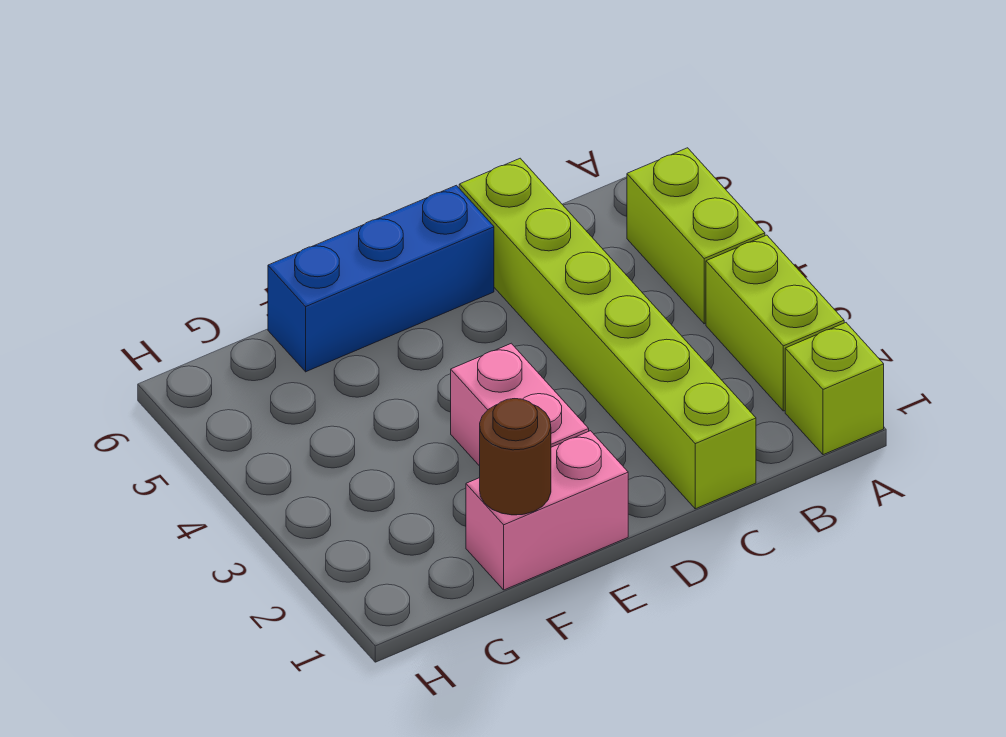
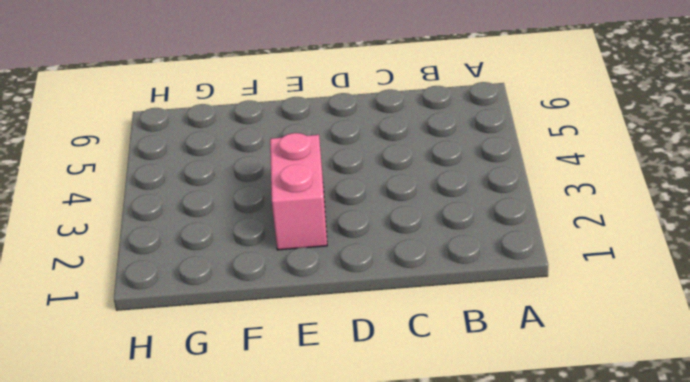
none -> lime brick A1 level 1
none -> lime brick A2:A3 level 1

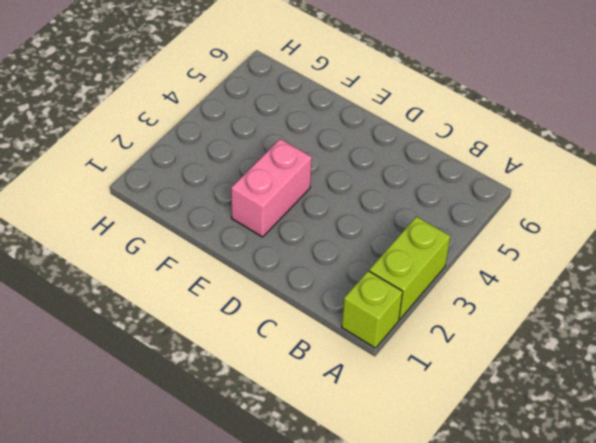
none -> lime brick A4:A5 level 1
none -> lime brick C1:C6 level 1

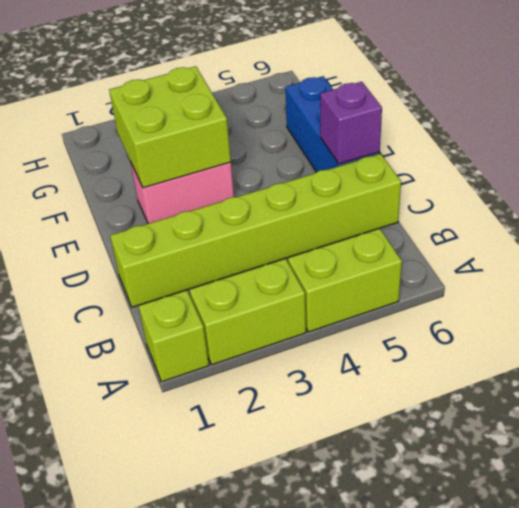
purple brick D6 level 2 -> none
lime brick E2:F3 level 2 -> none
none -> pink brick E1:F1 level 1
none -> brown round brick F1 level 2

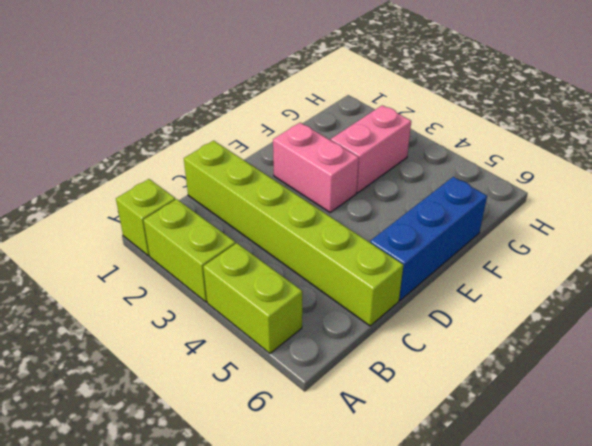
pink brick F3:G3 level 1 -> pink brick E1:F1 level 1
none -> brown round brick F1 level 2

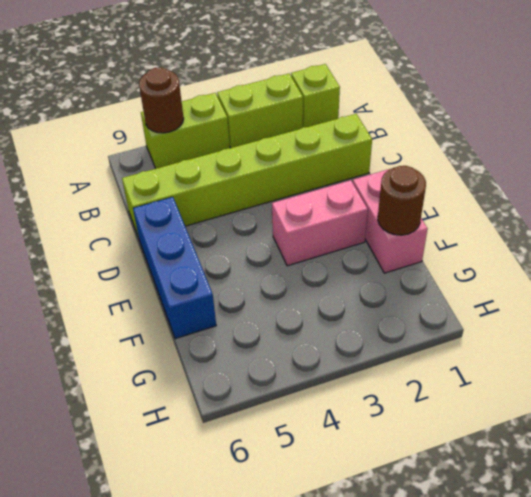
brown round brick A5 level 2 -> none

